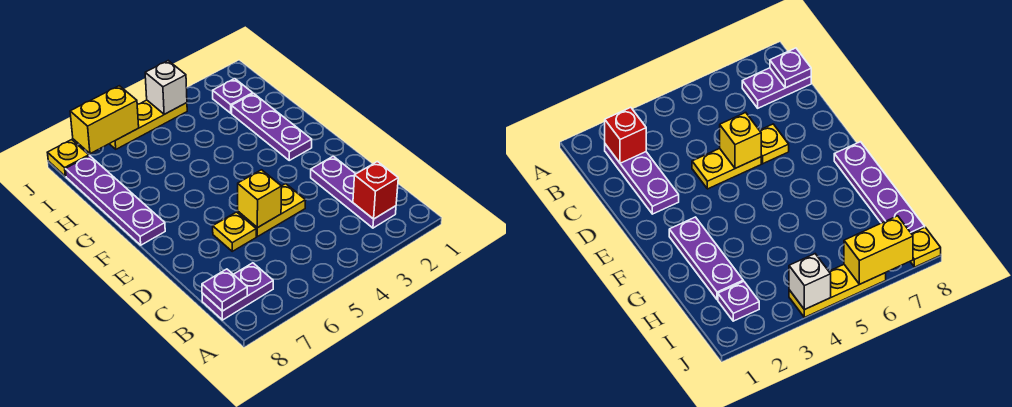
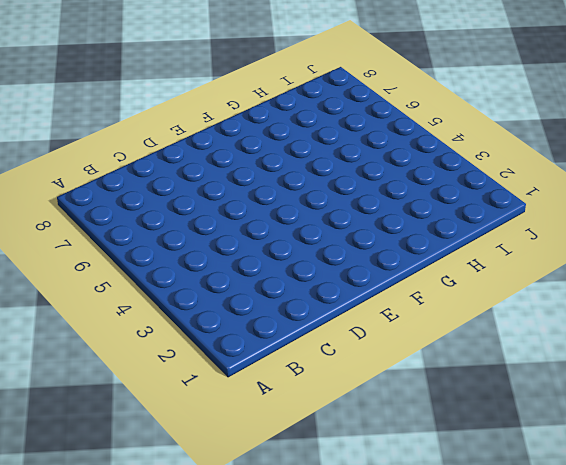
none -> purple plate B2:D2 level 1
none -> purple plate B7:B8 level 1
none -> yellow plate D4:D5 level 1

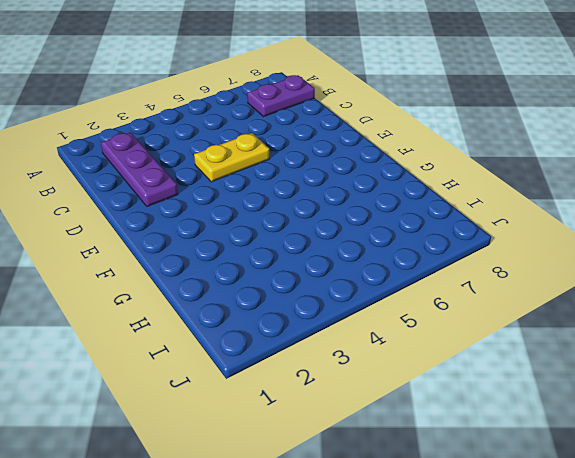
none -> yellow plate D6 level 1
none -> purple plate F2:H2 level 1
none -> purple plate F8:I8 level 1

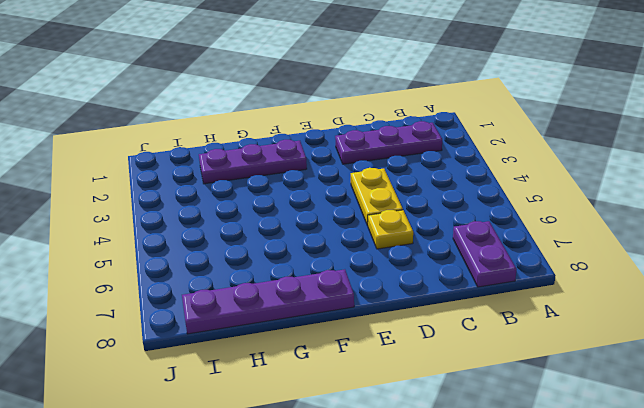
none -> purple plate I2 level 1
none -> yellow plate J4:J6 level 1
none -> yellow plate J8 level 1

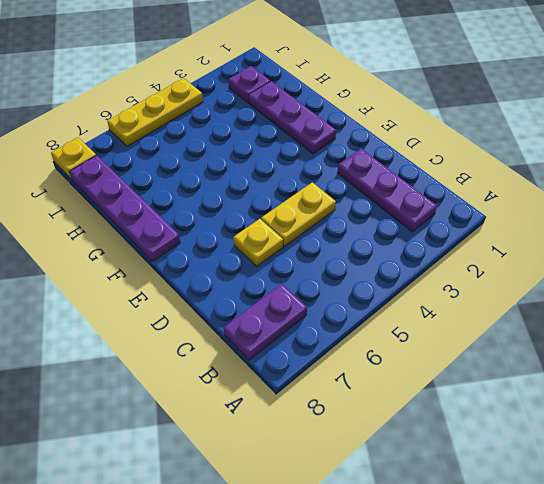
none -> red brick B2 level 2
none -> purple plate B8 level 2
none -> yellow brick D5 level 2

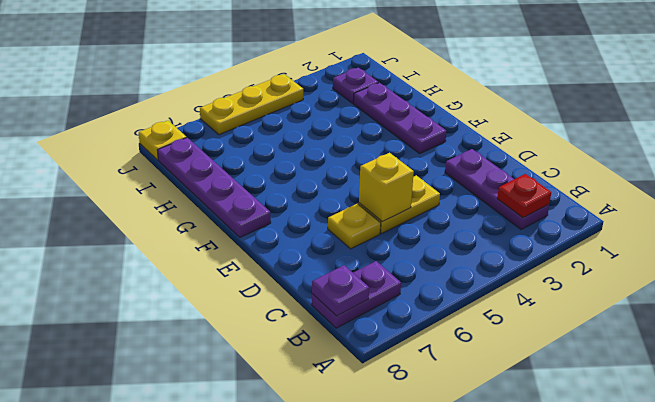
red plate B2 level 2 -> red brick B2 level 2
none -> white brick J4 level 2
none -> yellow brick J6:J7 level 2

